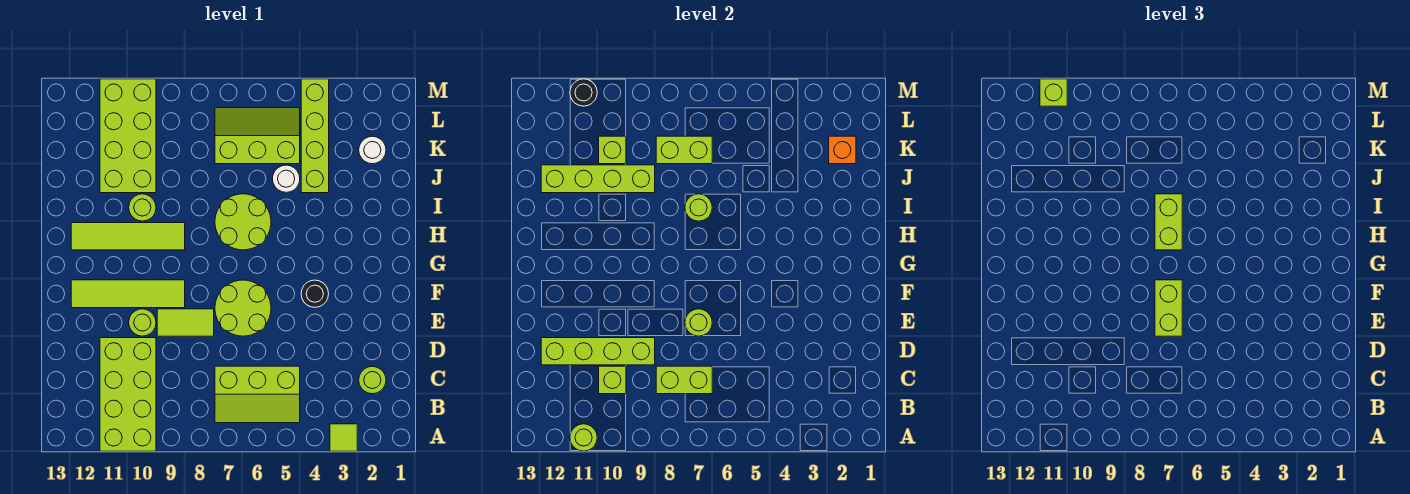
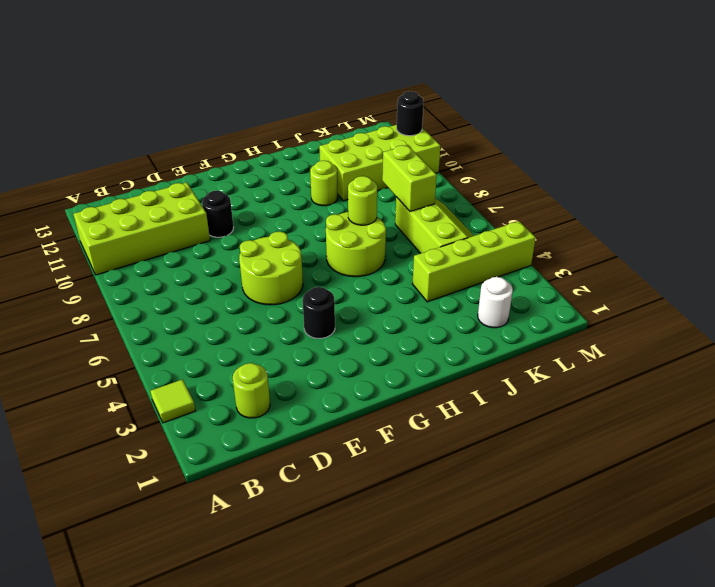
black round brick E10 level 1 -> lime round brick E10 level 1
none -> lime slope B5:C7 level 1 top C
none -> lime tile E8:E9 level 1
none -> lime tile F9:F12 level 1
none -> lime tile H9:H12 level 1

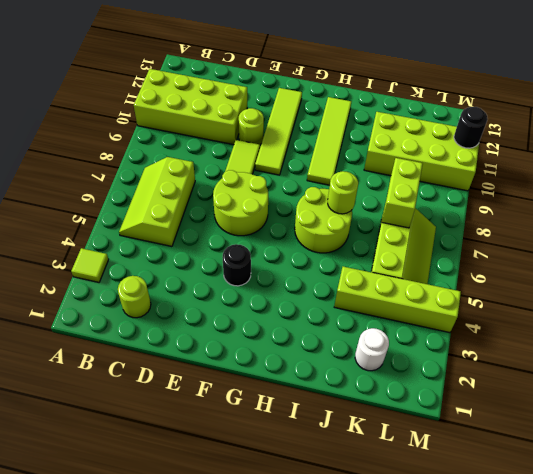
none -> lime round brick I10 level 1
none -> white round brick J5 level 1
none -> lime round brick A11 level 2
none -> lime brick C7:C8 level 2

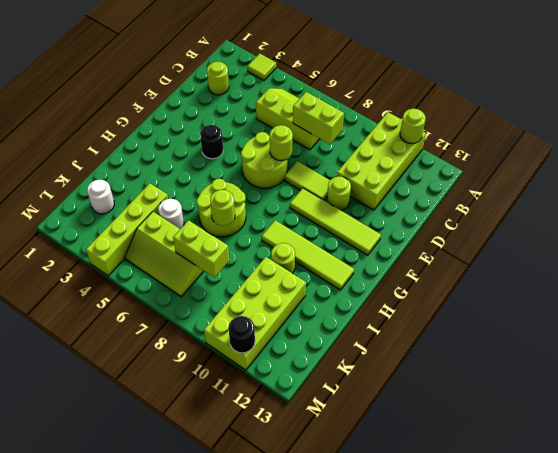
none -> lime brick C10 level 2
none -> lime brick D9:D12 level 2
none -> lime brick J9:J12 level 2
none -> orange brick K2 level 2

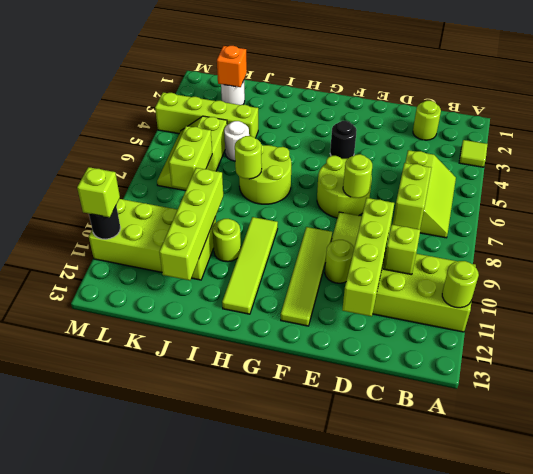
none -> lime brick K10 level 2
none -> lime brick E7:F7 level 3
none -> lime brick H7:I7 level 3

